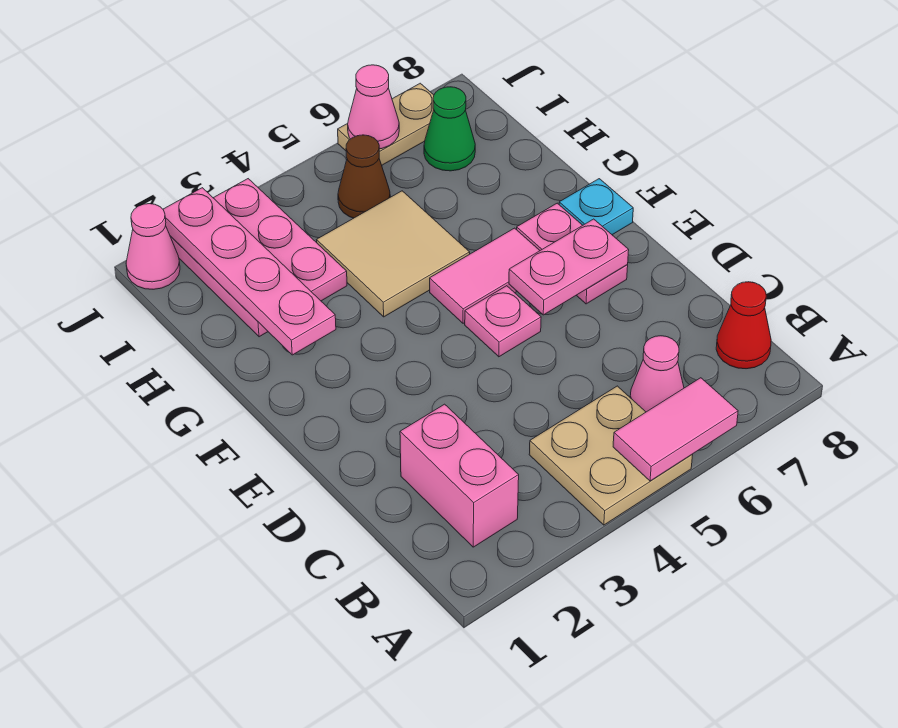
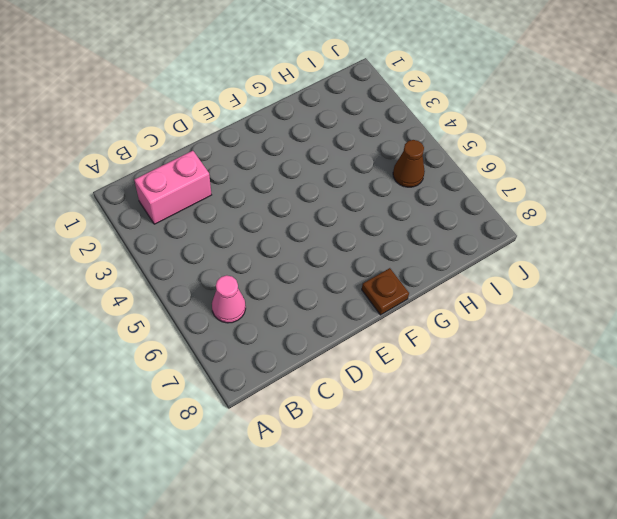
brown plate F8 level 1 -> cyan plate F8 level 1
none -> tan plate A4:B5 level 1
none -> red cone B8 level 1
none -> pink plate E5 level 1

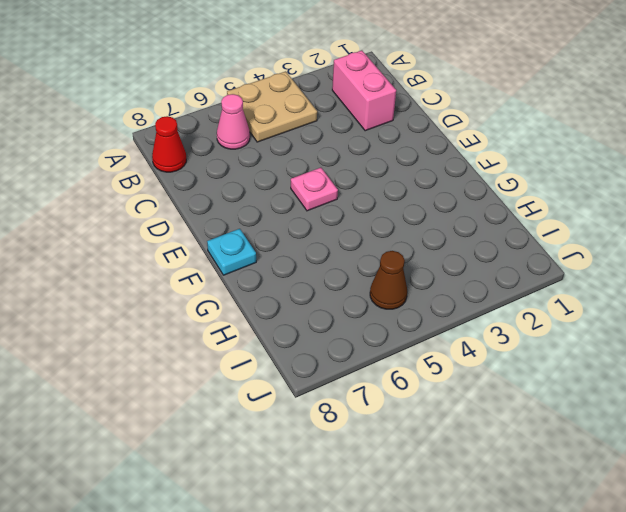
none -> pink plate E7:F7 level 1
none -> pink tile F5:F6 level 1
none -> tan tile G4:H5 level 1

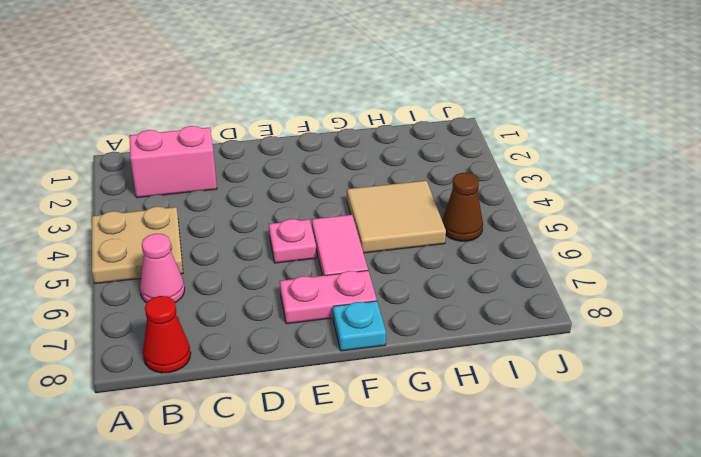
none -> pink plate H2:J3 level 1
none -> green cone I7 level 1
none -> pink cone J1 level 1

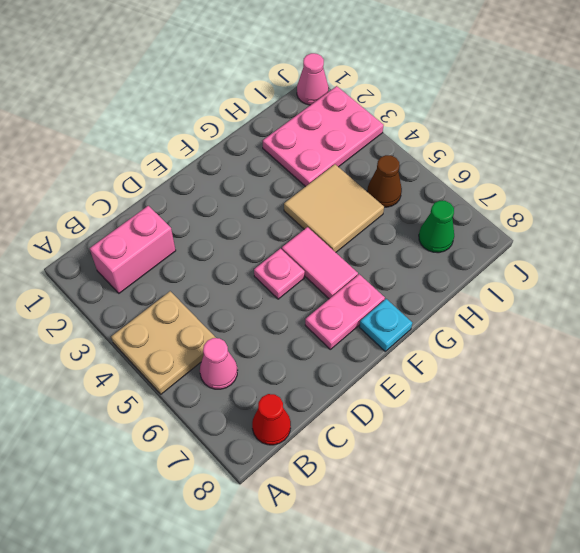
none -> tan plate J6:J7 level 1
none -> pink tile A5:A6 level 2
none -> pink plate E6:E7 level 2

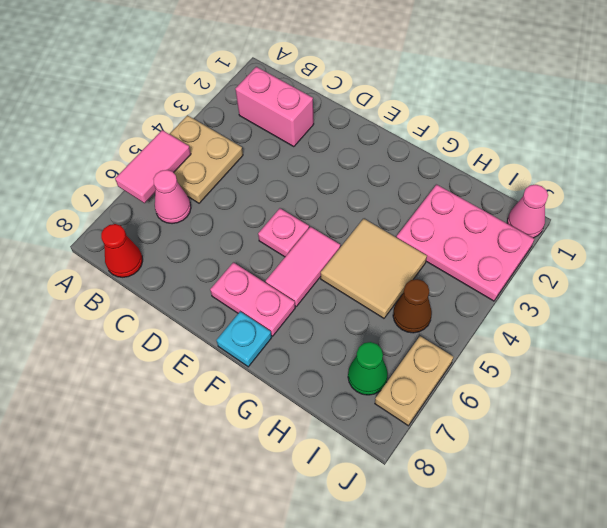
none -> pink plate E6:E7 level 2
none -> pink plate G2:J2 level 2
none -> pink cone J6 level 2

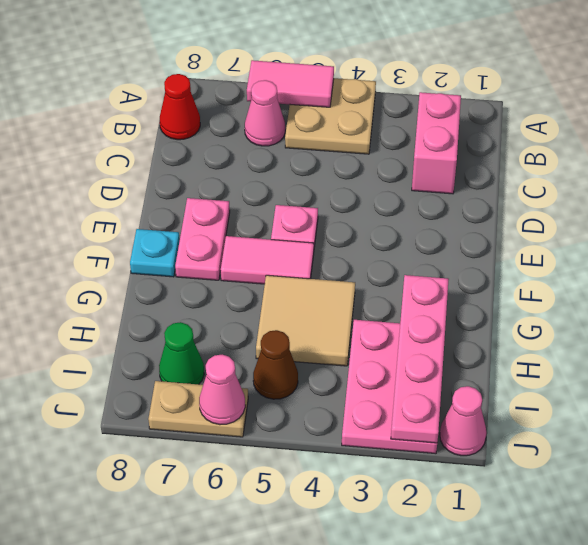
none -> pink plate E6:E7 level 2

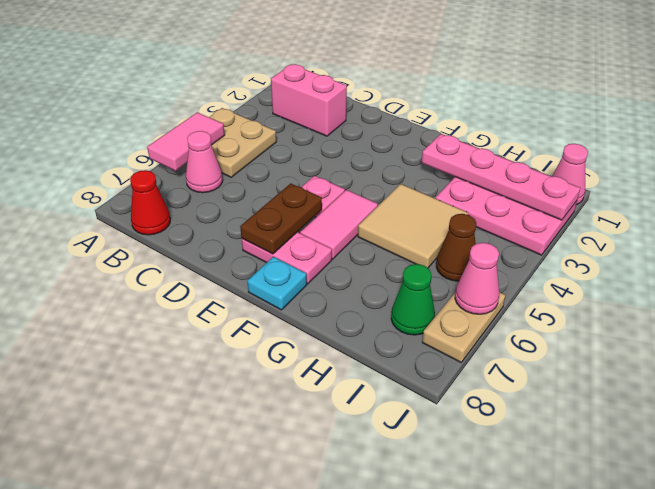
brown plate E6:E7 level 2 -> pink plate E6:E7 level 2

